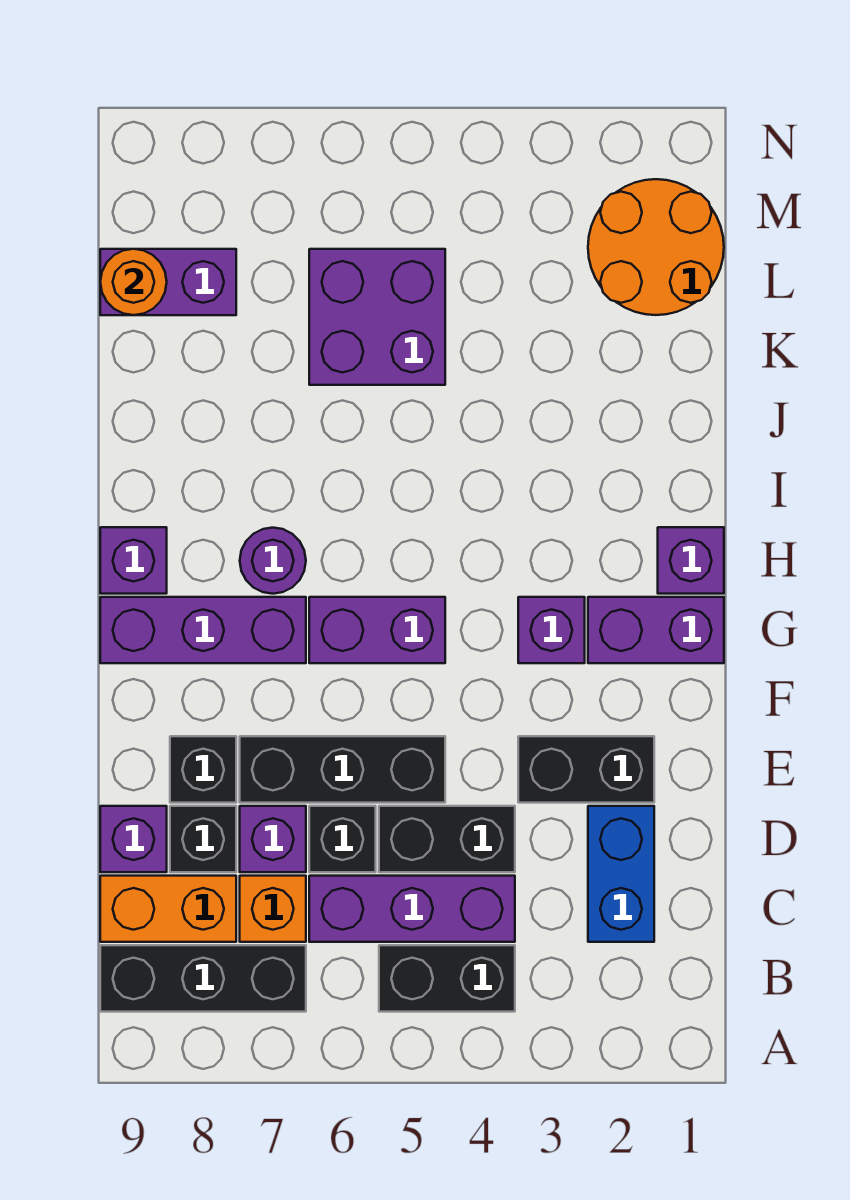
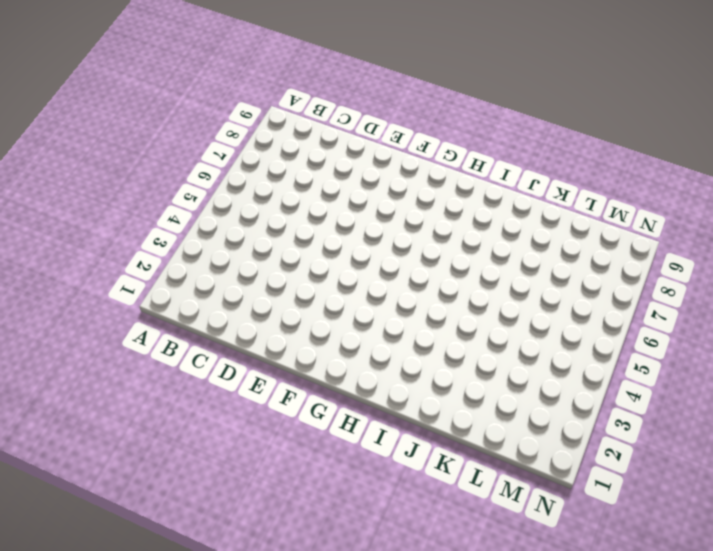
none -> black brick B4:B5 level 1
none -> black brick B7:B9 level 1
none -> blue brick C2:D2 level 1

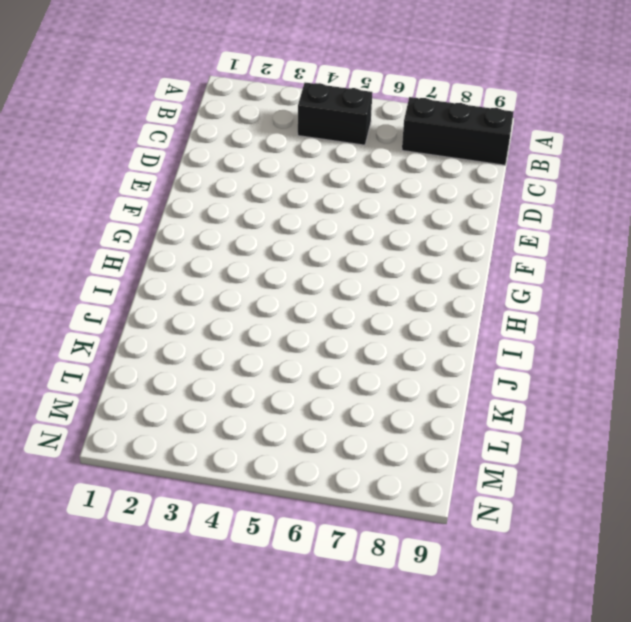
none -> blue brick C2:D2 level 1
none -> purple brick C4:C6 level 1
none -> orange brick C7 level 1

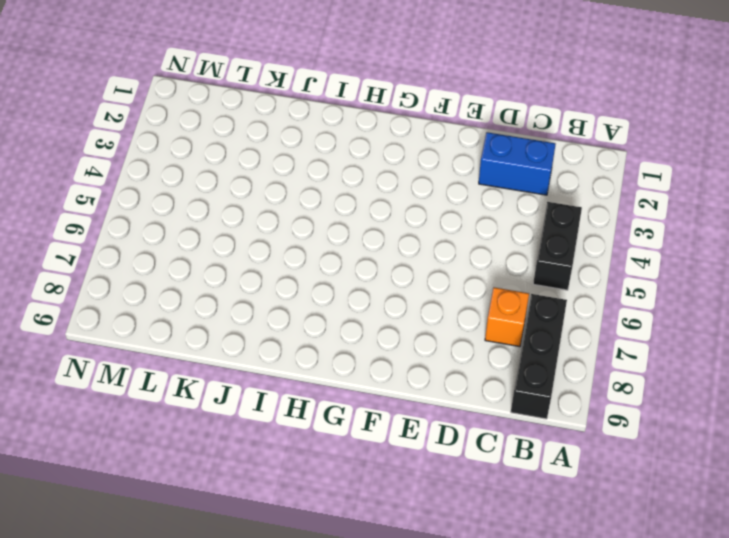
none -> purple brick C4:C6 level 1
none -> orange brick C8:C9 level 1
none -> black brick D4:D5 level 1

